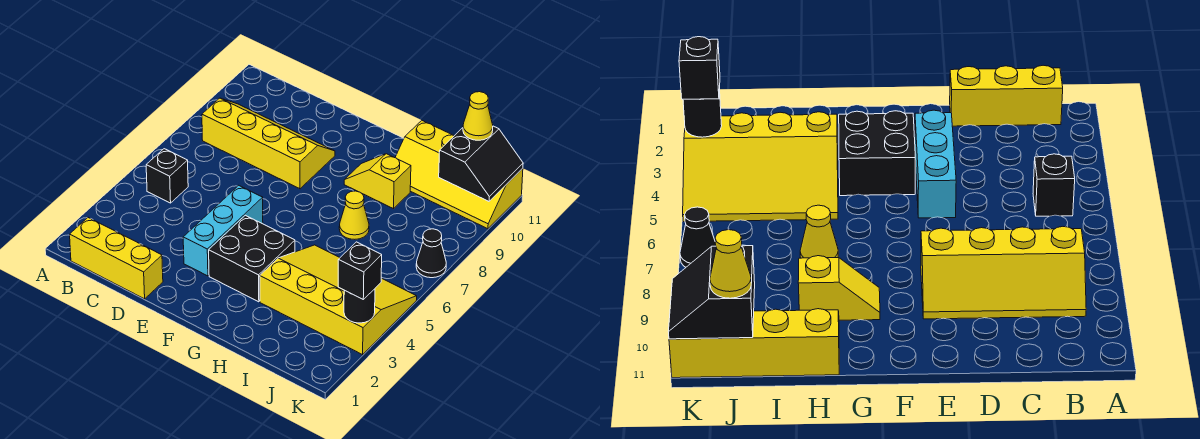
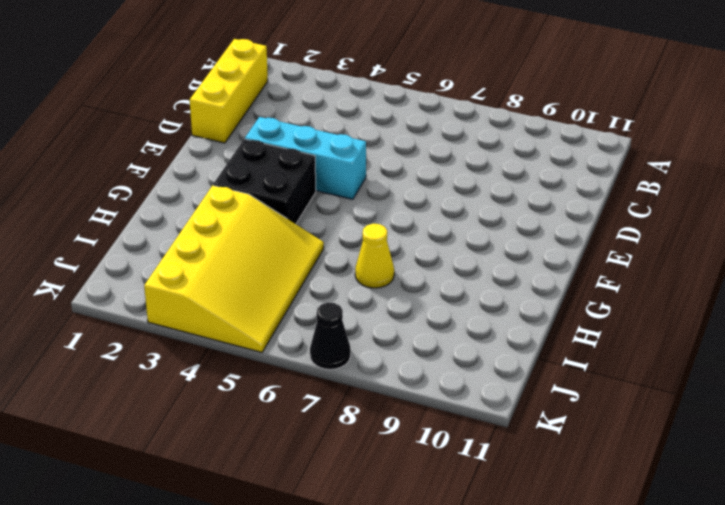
none -> black brick B5 level 1
none -> yellow slope B8:E9 level 1 top 8
none -> yellow slope G9:H9 level 1 top H

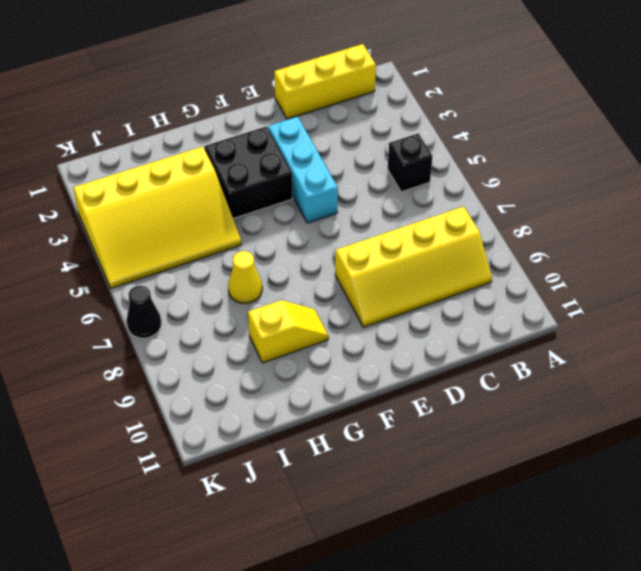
none -> yellow slope H10:K11 level 1 top 11
none -> black slope J10:K11 level 2 top J
none -> black round brick K3 level 2

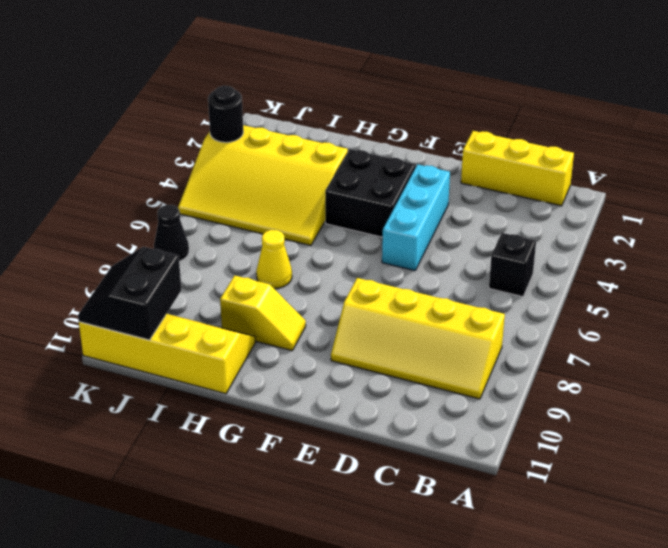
none -> yellow cone J11 level 3
none -> black brick K3 level 3

